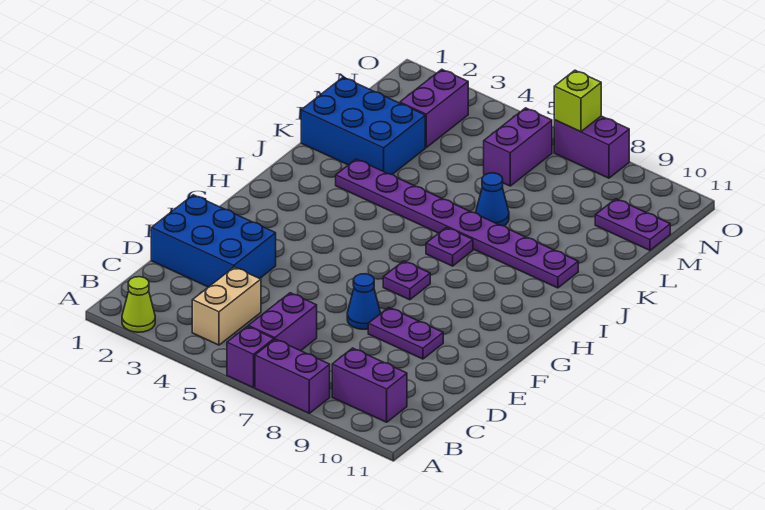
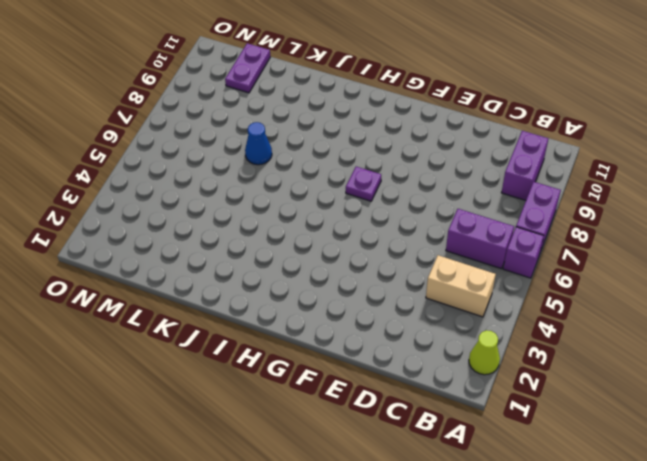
none -> blue brick D1:E3 level 1
none -> blue cone E7 level 1
none -> purple plate E8:E9 level 1

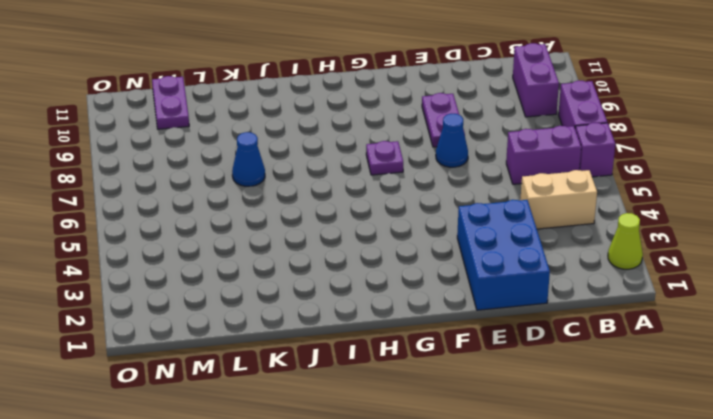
none -> purple plate I7 level 1
none -> purple plate J3:J10 level 1
none -> blue brick K1:L3 level 1

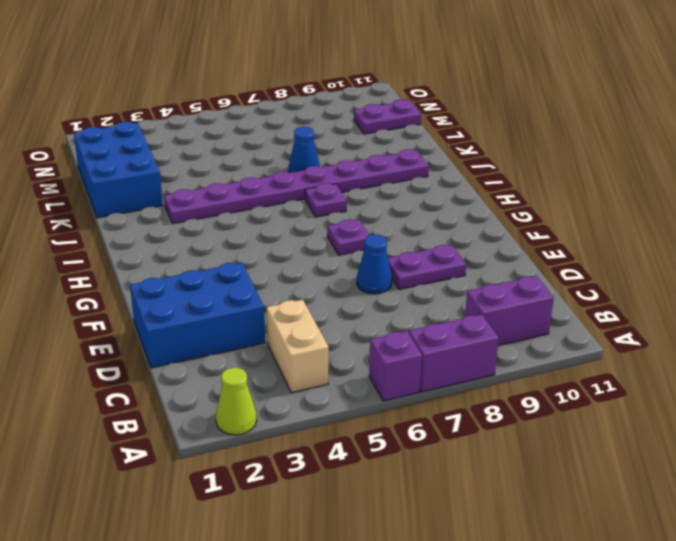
blue brick K1:M2 level 1 -> blue brick K1:L3 level 1
none -> purple brick B6:C6 level 1
none -> purple brick M3:N3 level 1
none -> purple brick M6:N6 level 1

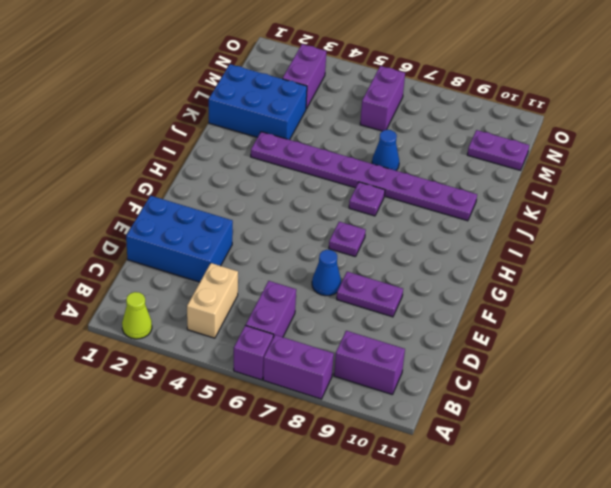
none -> purple brick O7:O8 level 1
none -> lime brick O7 level 2

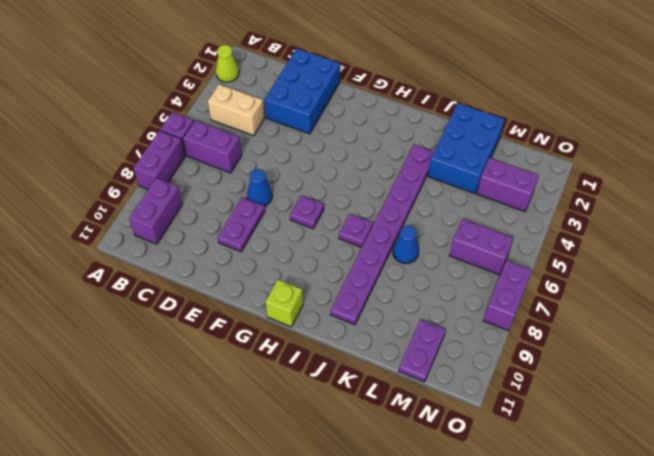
lime brick H11 level 1 -> lime brick O7 level 2

